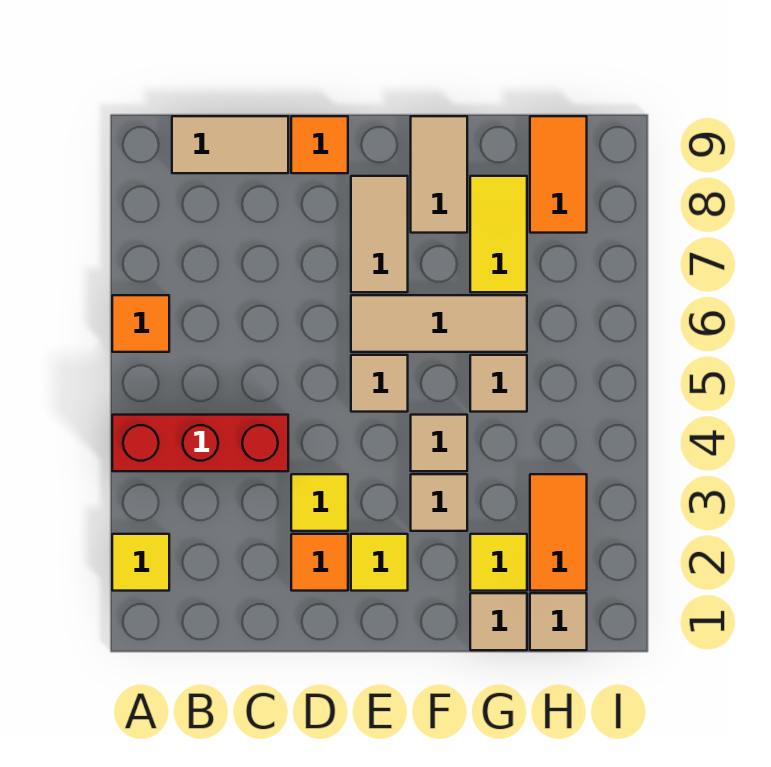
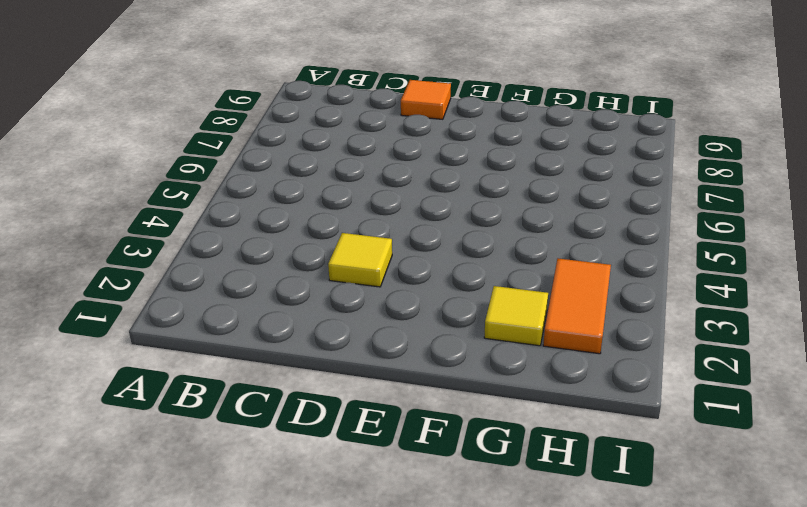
none -> yellow tile A2 level 1
none -> red brick A4:C4 level 1
none -> orange tile A6 level 1

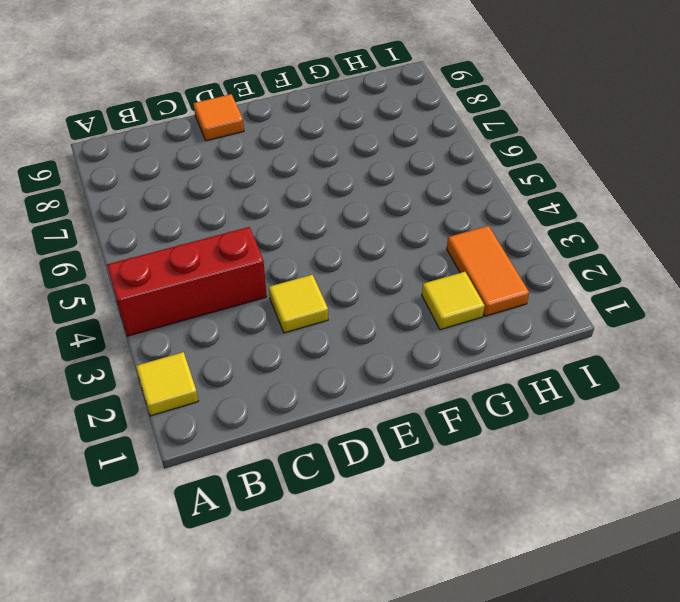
none -> orange tile A6 level 1
none -> tan tile B9:C9 level 1
none -> orange tile D2 level 1

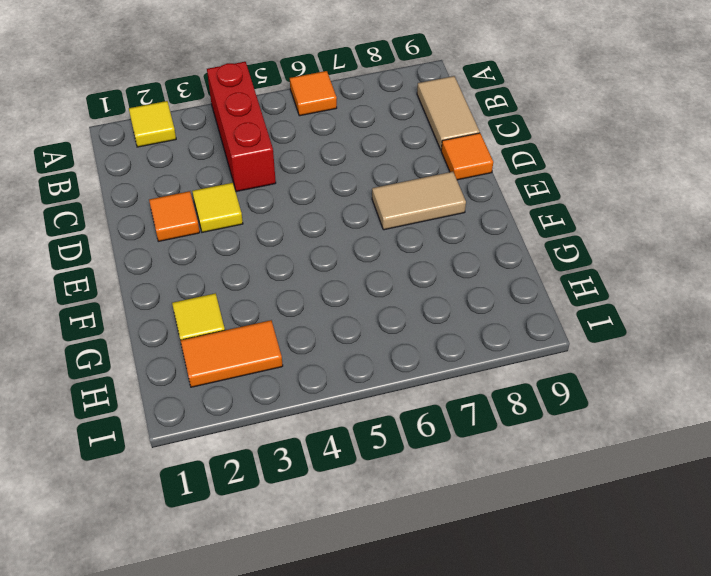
none -> yellow tile E2 level 1
none -> tan tile E5 level 1
none -> tan tile E6:G6 level 1

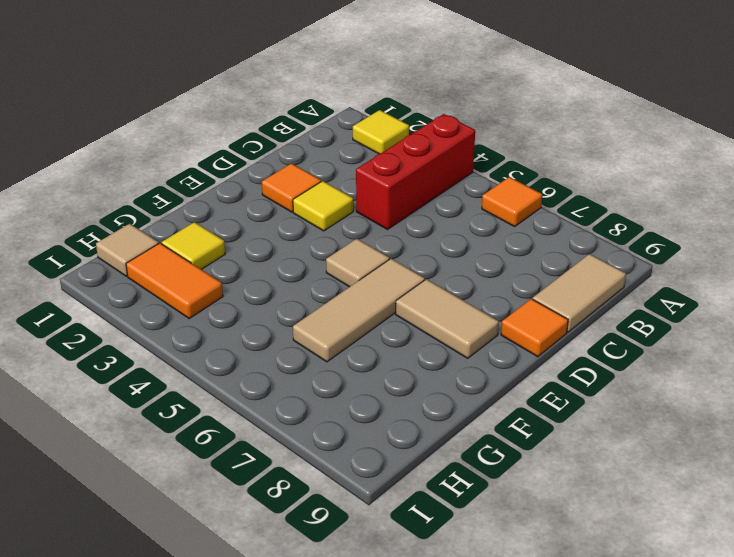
none -> yellow tile E2 level 1
none -> tan tile F3 level 1
none -> tan tile F4 level 1

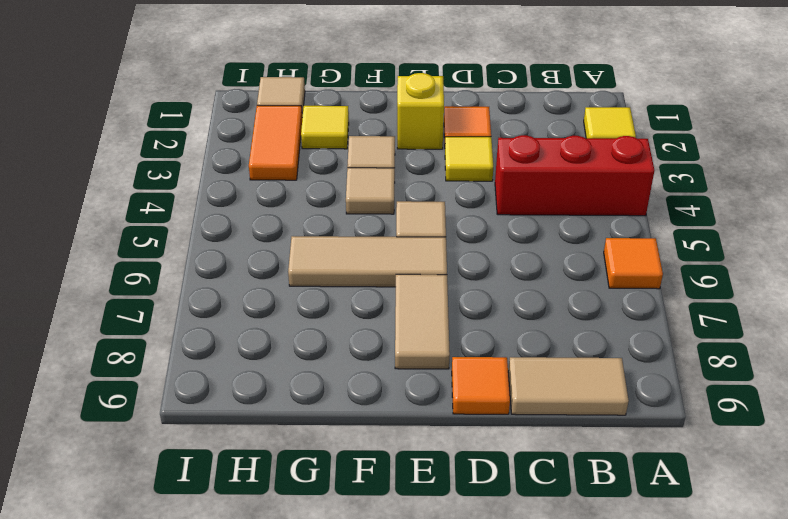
yellow brick E2 level 1 -> yellow tile E2 level 1
none -> tan tile F8:F9 level 1
none -> tan tile G1 level 1
none -> tan tile G5 level 1

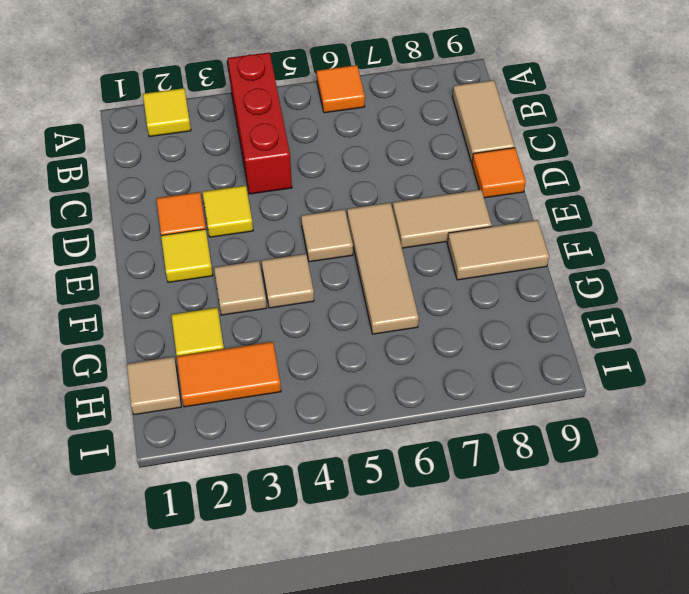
none -> tan tile G1 level 1
none -> tan tile G5 level 1
none -> yellow tile G7:G8 level 1

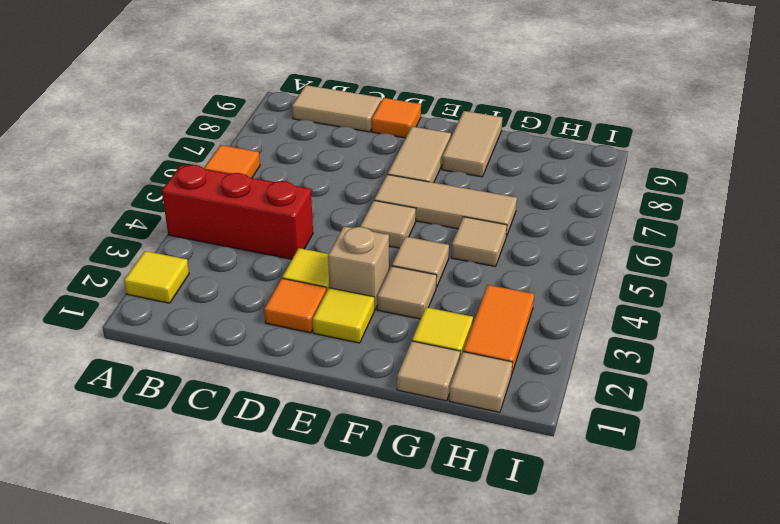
tan brick E3 level 1 -> none
none -> yellow tile G7:G8 level 1
none -> orange tile H8:H9 level 1

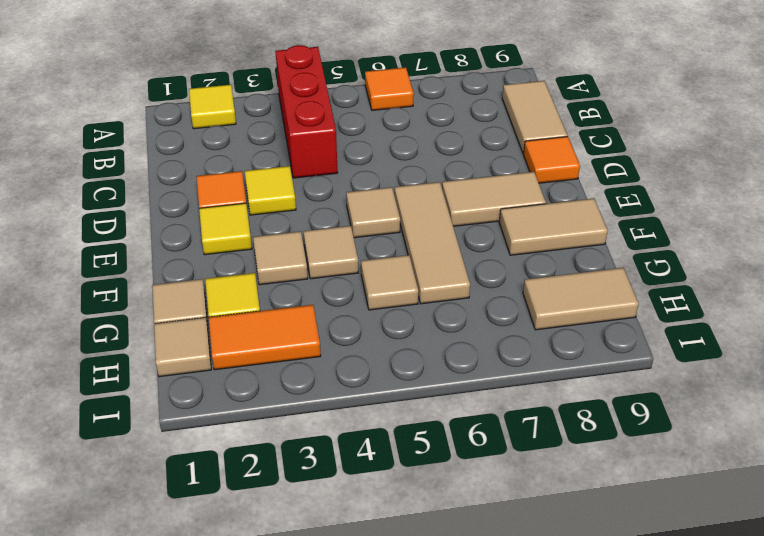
tan tile H8:H9 level 1 -> orange tile H8:H9 level 1
none -> yellow tile G7:G8 level 1

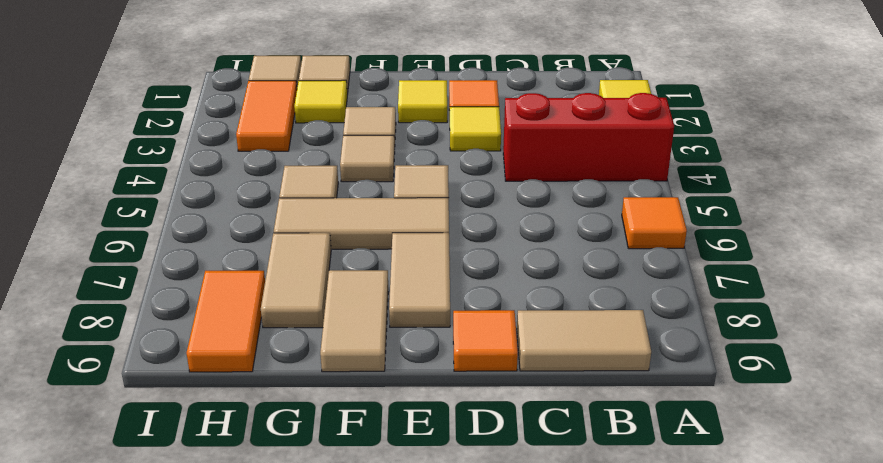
tan tile G7:G8 level 1 -> yellow tile G7:G8 level 1

